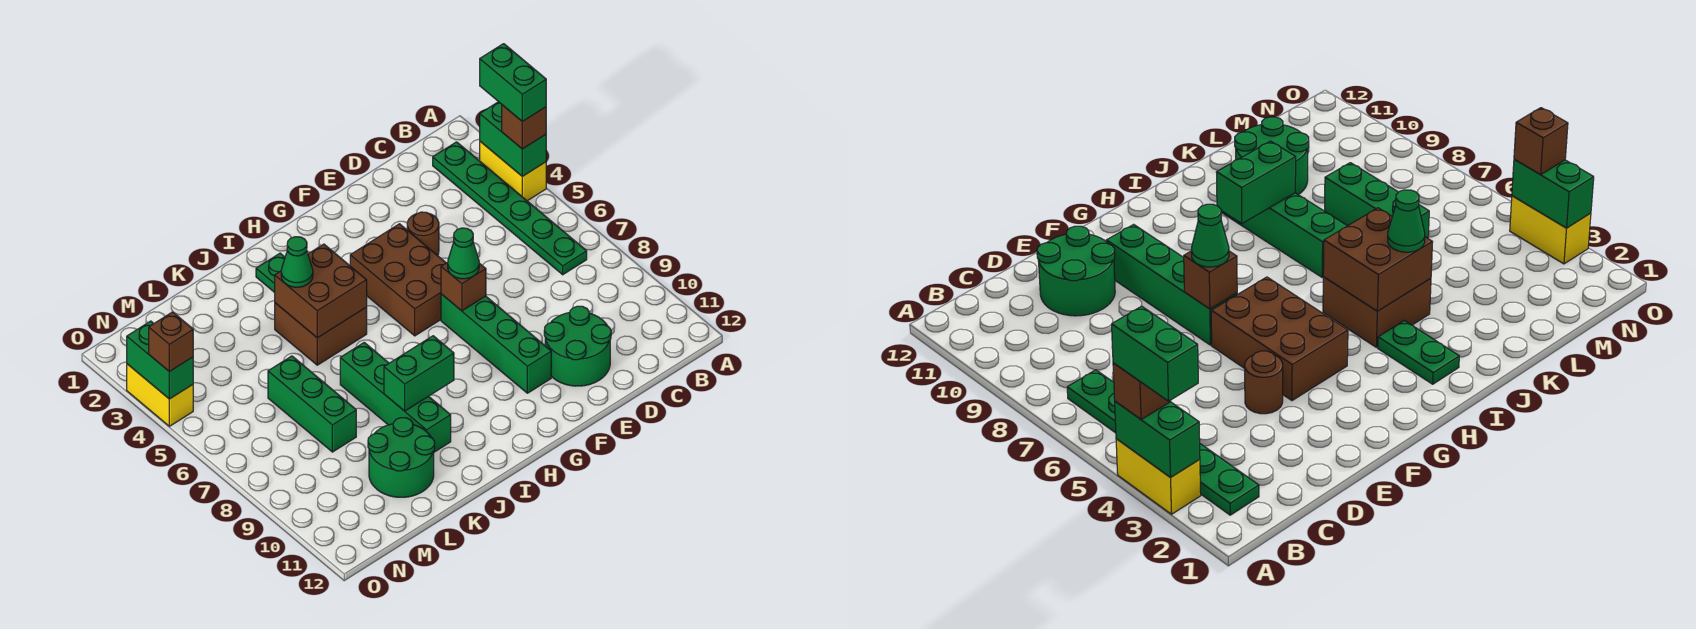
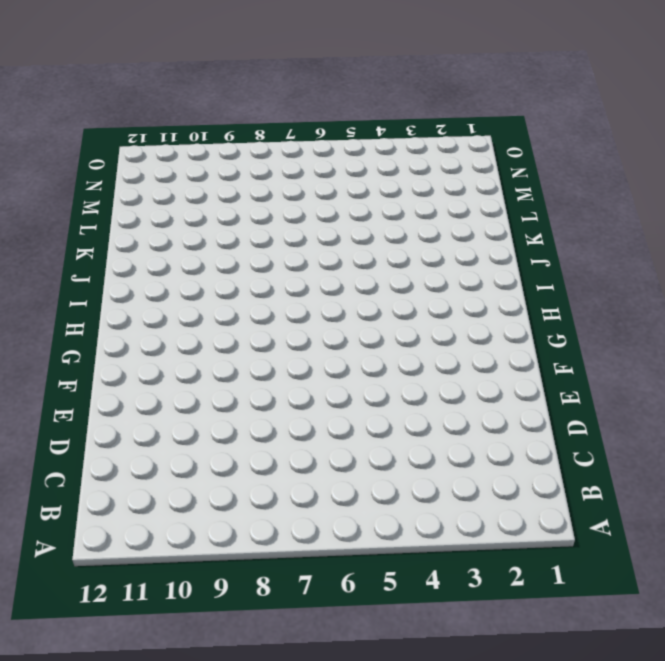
none -> yellow brick A3:A4 level 1
none -> green plate B2:B7 level 1
none -> green round brick D10:E11 level 1

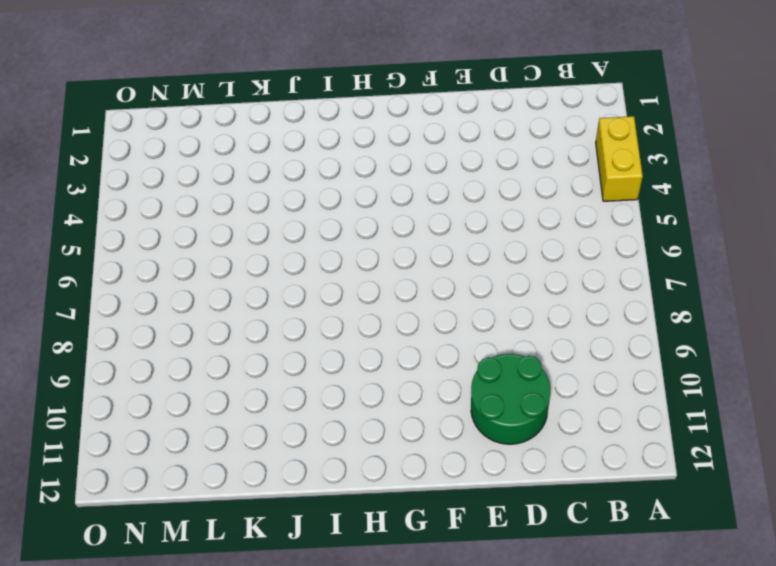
none -> green plate B2:B7 level 1
none -> brown round brick E4 level 1
none -> brown brick F4:G6 level 1

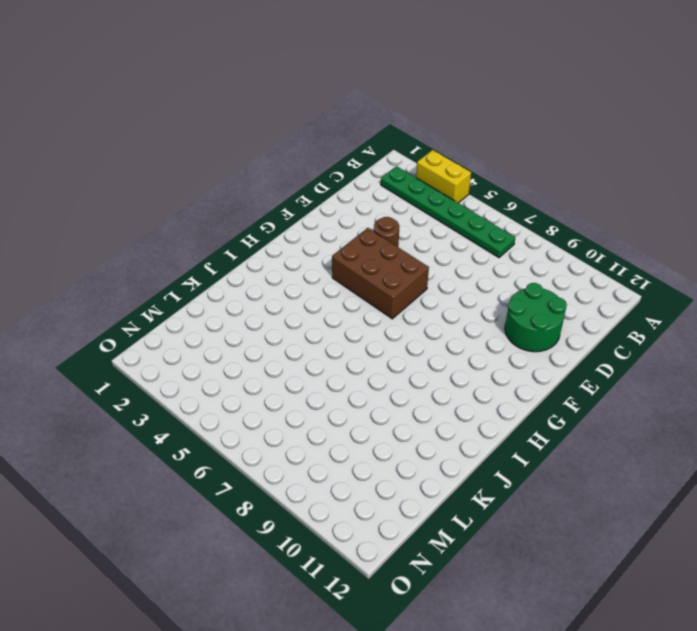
none -> green brick F7:F10 level 1
none -> green plate I2:I3 level 1
none -> brown brick I4:J5 level 1

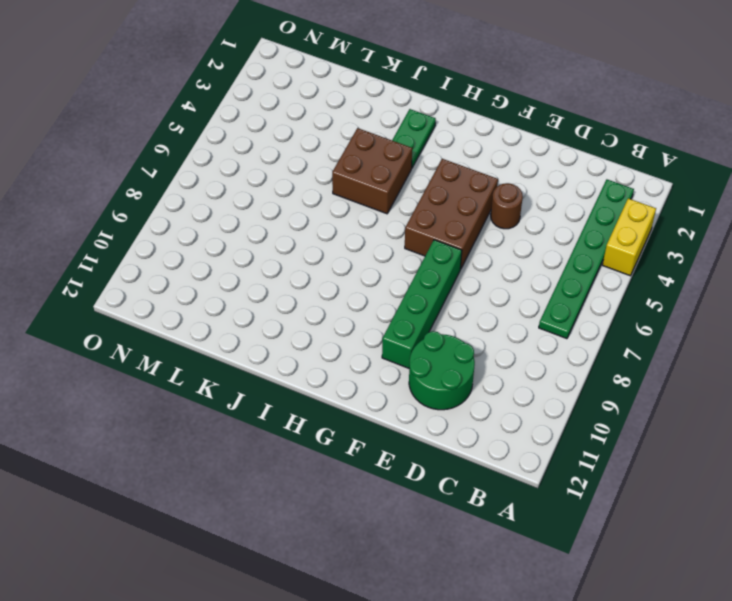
none -> green brick J7:J10 level 1
none -> green round brick K10:L11 level 1
none -> green brick L6:L8 level 1

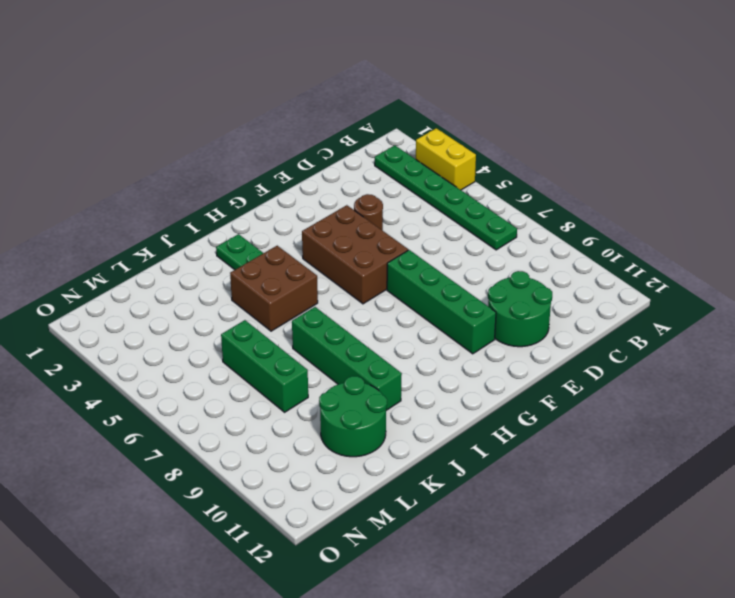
none -> yellow brick O3:O4 level 1
none -> green brick A3:A4 level 2
none -> brown brick F7 level 2

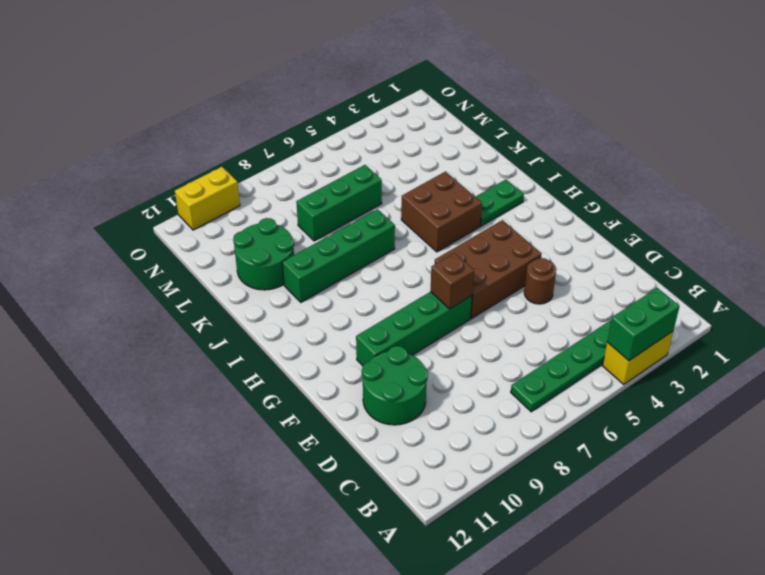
yellow brick O10:O11 level 1 -> yellow brick O3:O4 level 1
none -> brown brick I4:J5 level 2
none -> green brick I9:J9 level 2
none -> green brick O3:O4 level 2

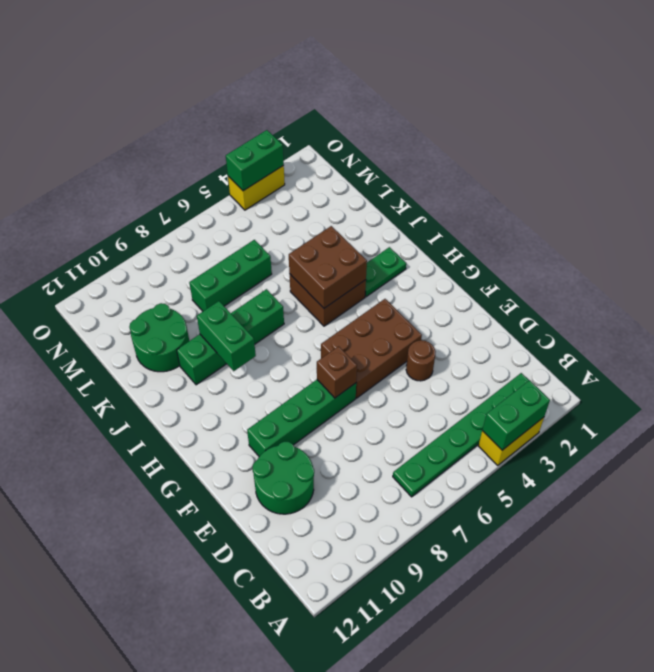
none -> brown brick A4 level 3
none -> green cone F7 level 3
none -> green cone J4 level 3

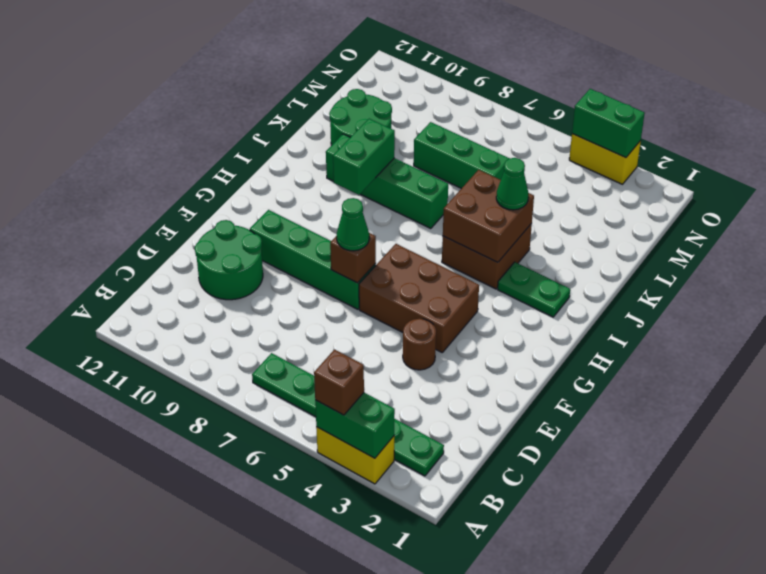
none -> brown brick O4 level 3
none -> green brick A3:A4 level 4

